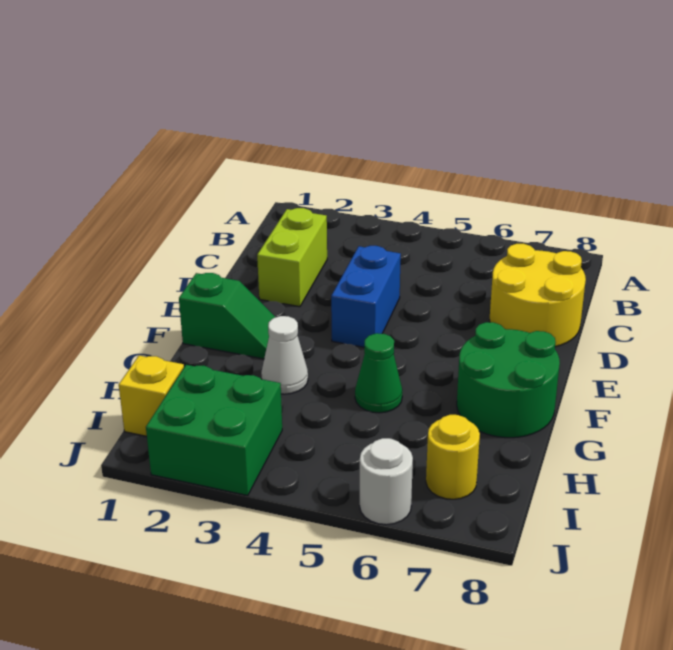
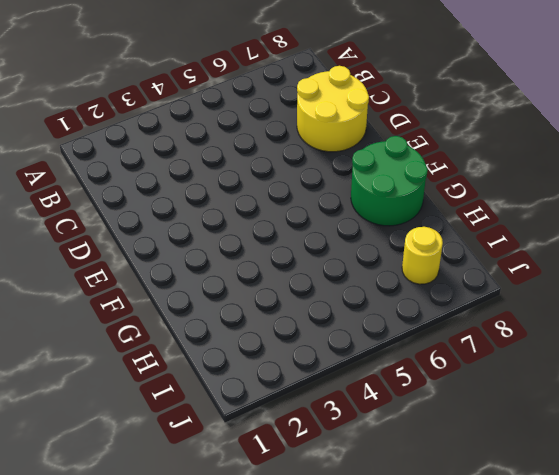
none -> lime brick C2:D2 level 1
none -> blue brick D4:E4 level 1

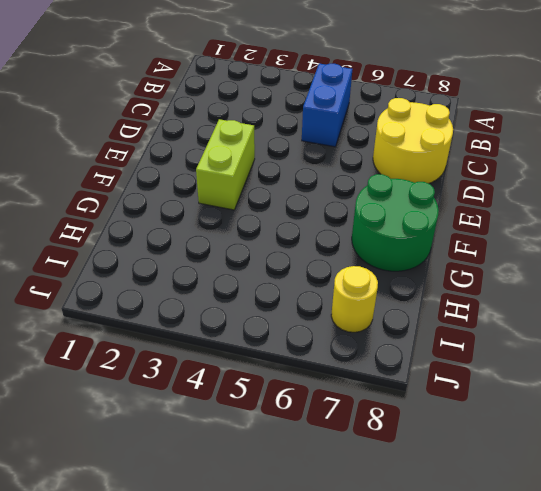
blue brick B5:C5 level 1 -> blue brick D4:E4 level 1
lime brick E3:F3 level 1 -> lime brick C2:D2 level 1
none -> green slope F1:F2 level 1 top 1
none -> white cone G3 level 1

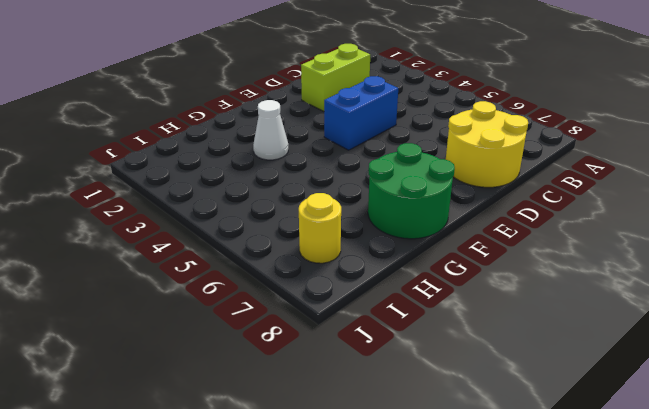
none -> green slope F1:F2 level 1 top 1
none -> green cone G5 level 1

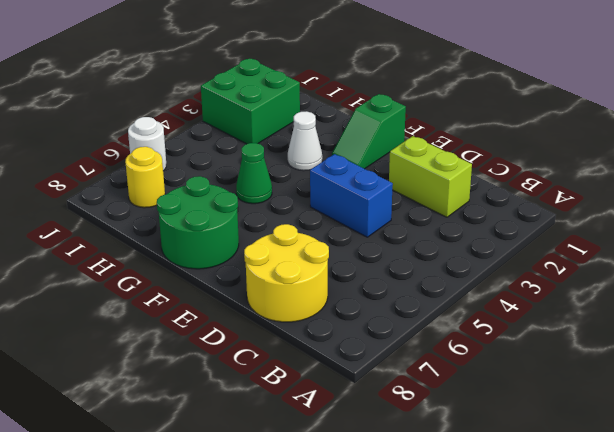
none -> yellow brick I1 level 1

